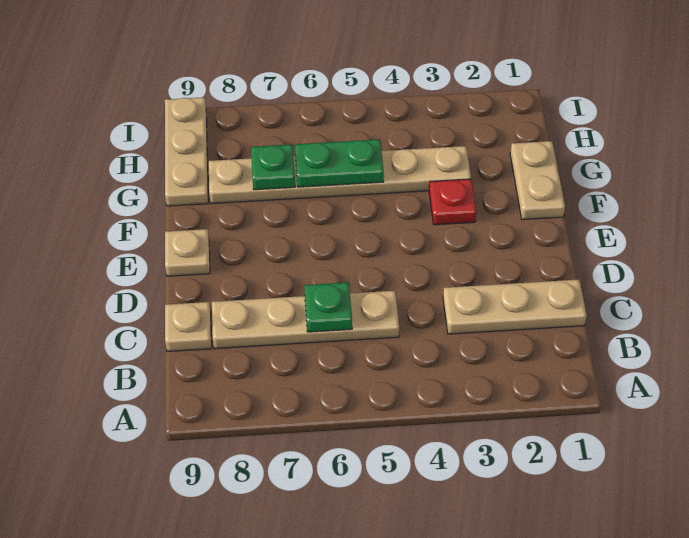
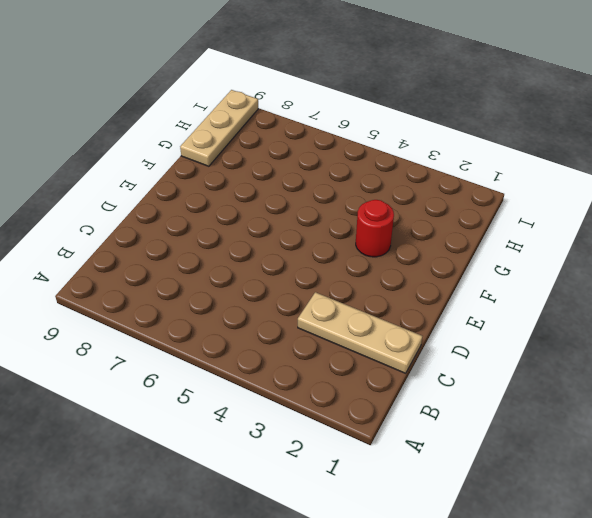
red round brick F3 level 1 -> red plate F3 level 1
none -> tan plate C5:C8 level 1
none -> tan plate C9 level 1

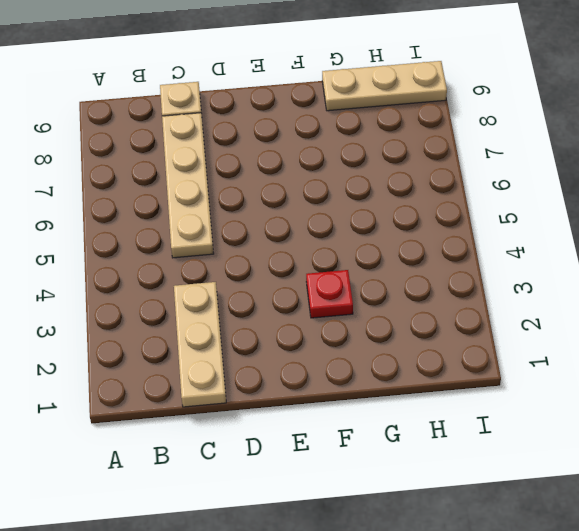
none -> tan plate E9 level 1
none -> tan plate F1:G1 level 1

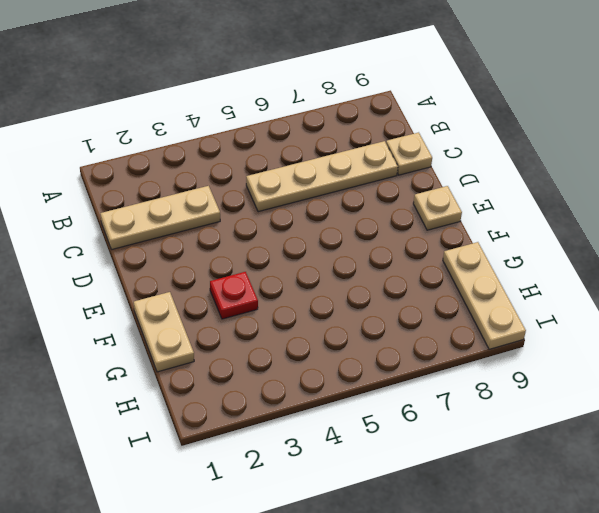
none -> tan plate G3:G8 level 1
none -> green plate C6 level 2

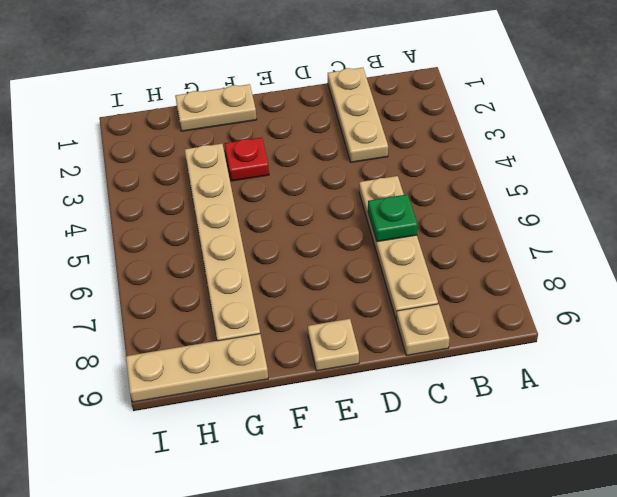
none -> green plate G5:G6 level 2
none -> green plate G7 level 2

